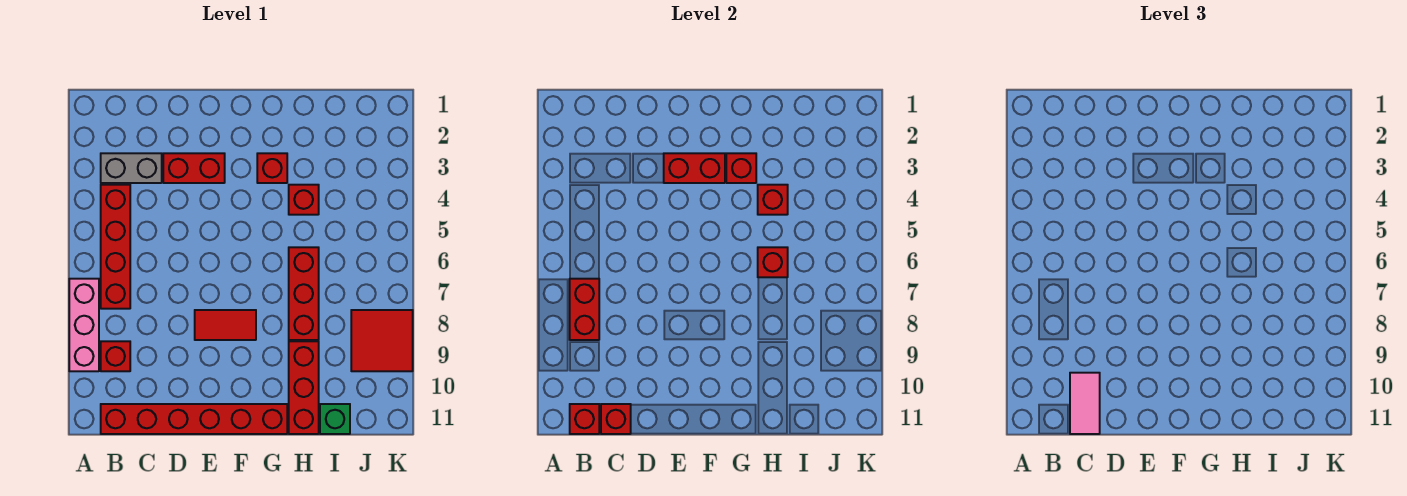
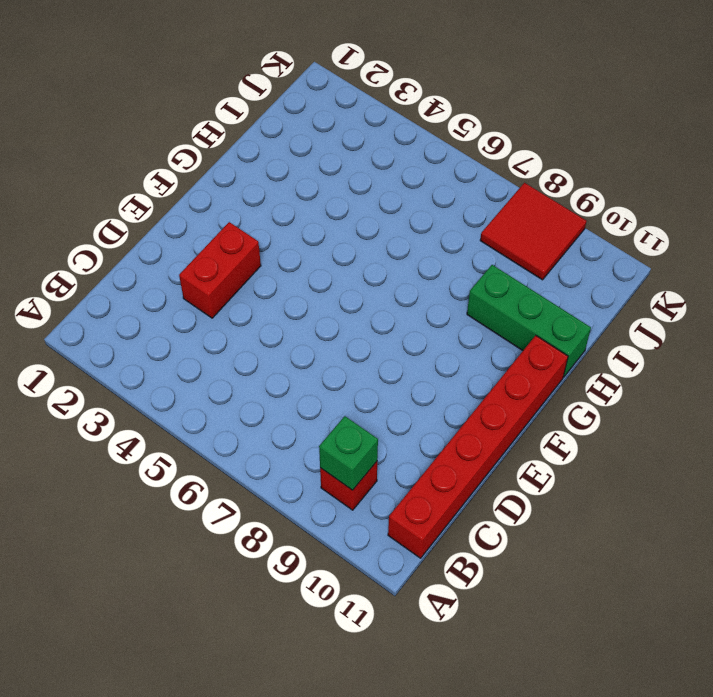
green brick B9 level 2 -> green brick I11 level 1
green brick H9:H11 level 1 -> red brick H9:H11 level 1
none -> pink brick A7:A9 level 1
none -> grey brick B3:C3 level 1
none -> red brick B4:B7 level 1

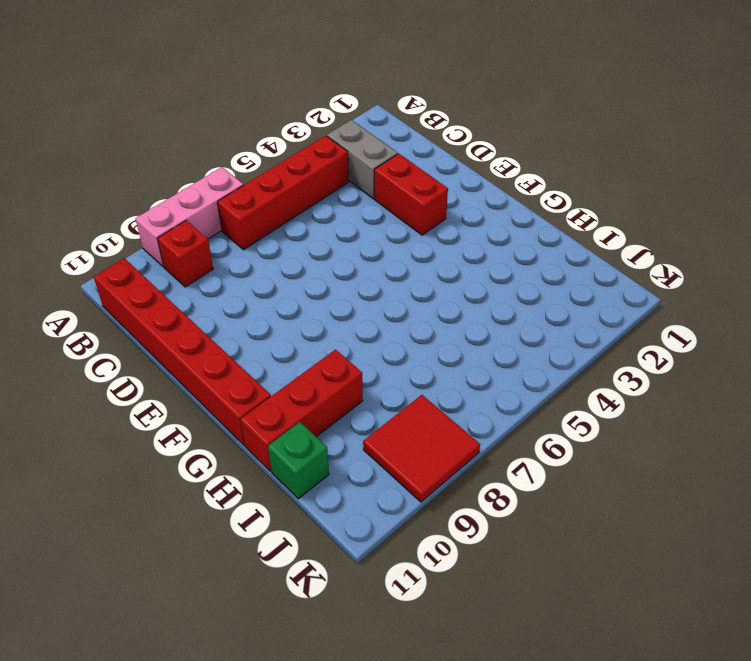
none -> red tile E8:F8 level 1
none -> red brick G3 level 1
none -> red brick H4 level 1

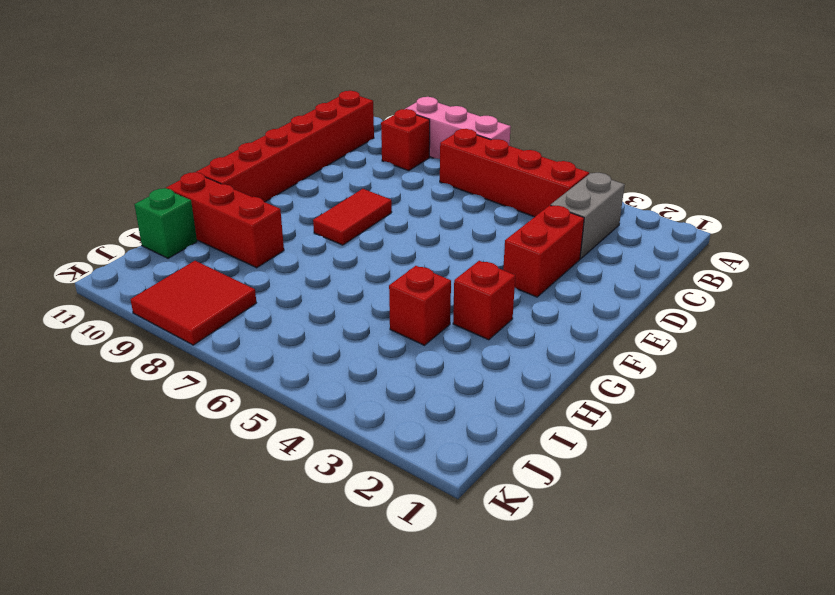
none -> red brick H6:H8 level 1
none -> red brick B7:B8 level 2
none -> red brick B11 level 2

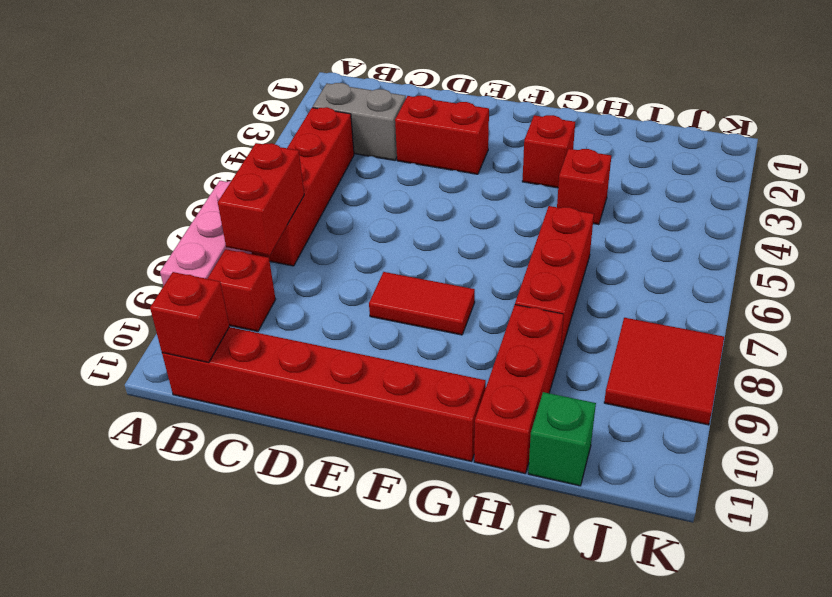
none -> red brick C11 level 2
none -> red brick E3:F3 level 2
none -> red brick G3 level 2

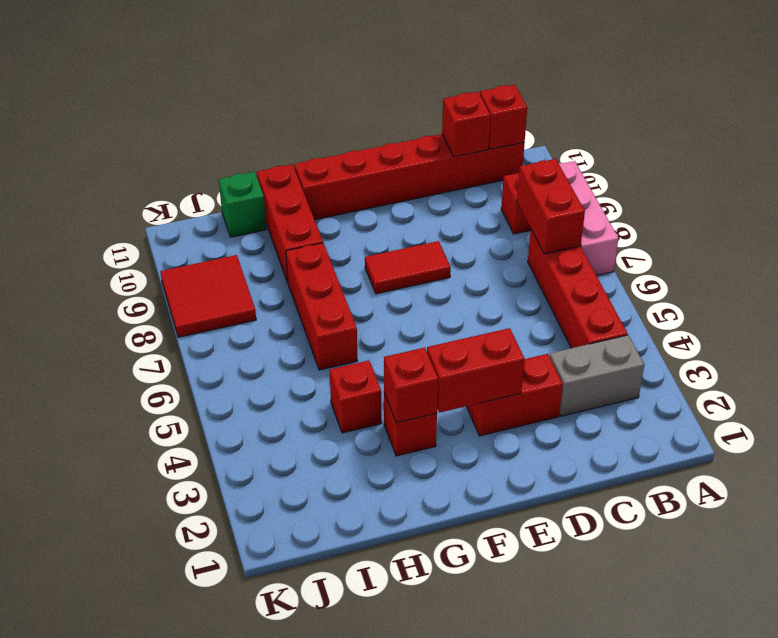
none -> red brick H4 level 2
none -> red brick H6 level 2
none -> pink tile C10:C11 level 3

